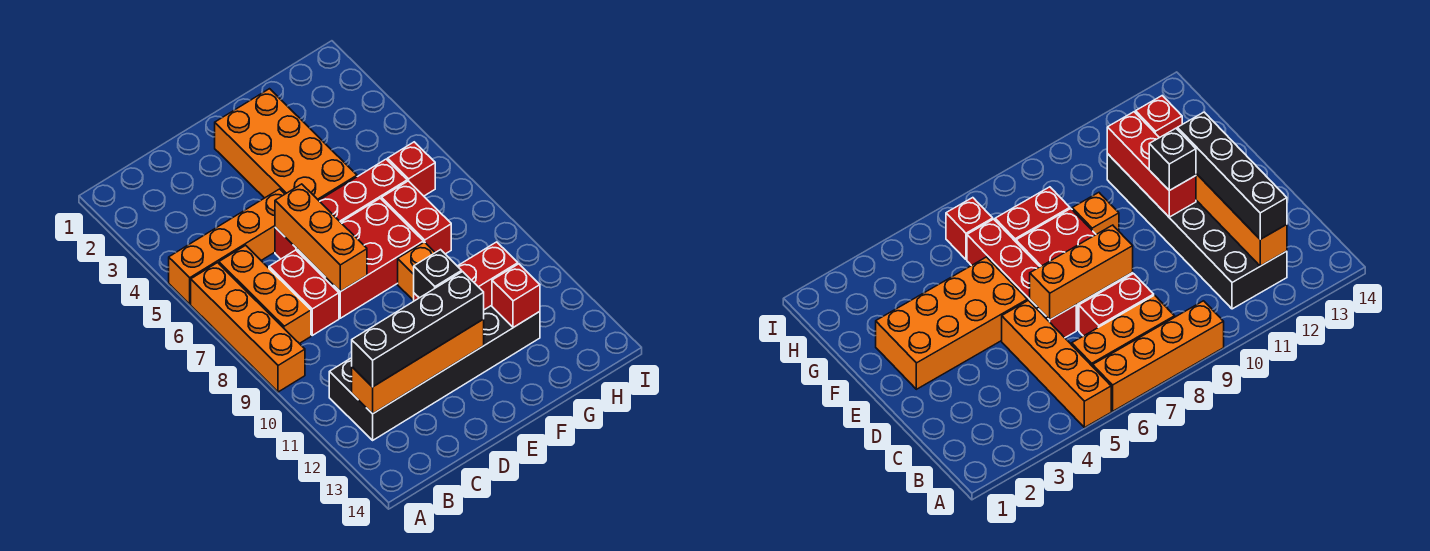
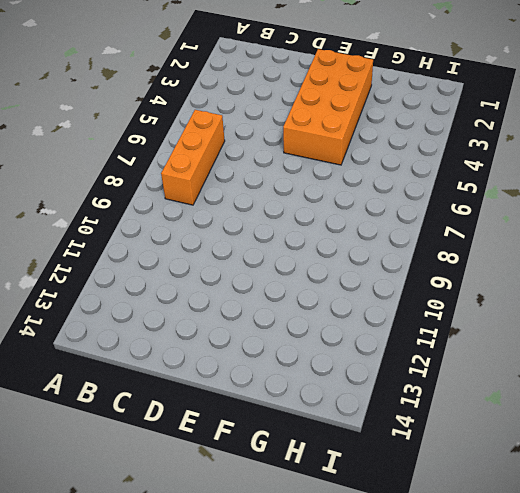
none -> orange brick A5:D5 level 1
none -> orange brick A6:A9 level 1
none -> black brick B11:G12 level 1

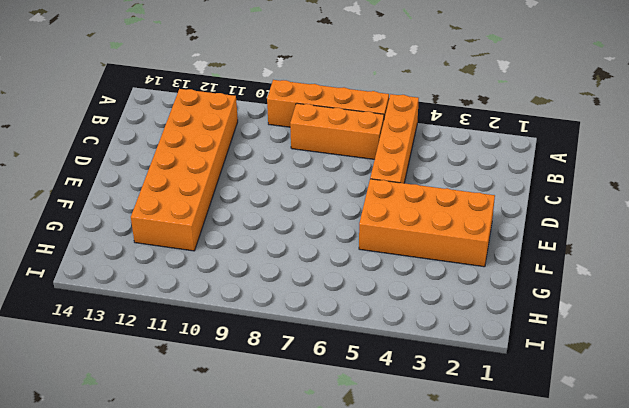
orange brick B11:G12 level 1 -> black brick B11:G12 level 1
none -> red brick C7:C8 level 1
none -> red brick D6:G6 level 1
none -> red brick D7:F8 level 1

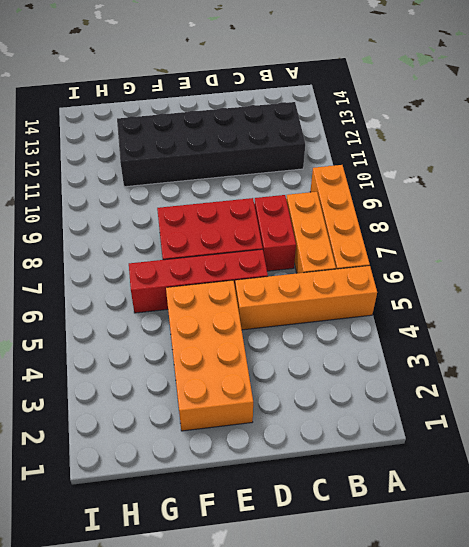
none -> orange brick F9 level 1
none -> red brick G7:G8 level 1
none -> red brick H6 level 1

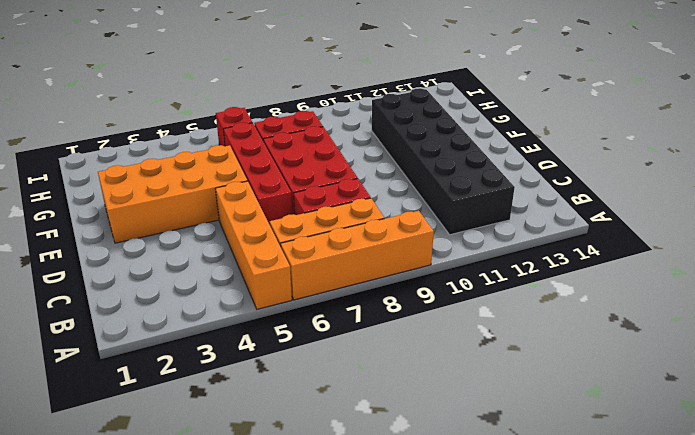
none -> orange brick F9 level 1
none -> orange brick B12:E12 level 2
none -> orange brick D6:D8 level 2

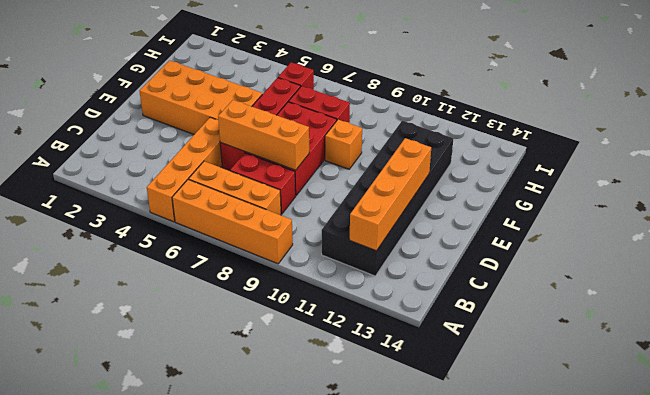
none -> red brick E11:G11 level 2
none -> red brick G12 level 2
none -> black brick B12:E12 level 3

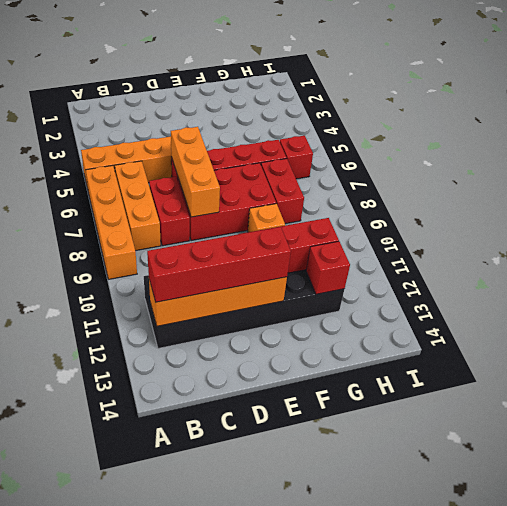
red brick B12:E12 level 3 -> black brick B12:E12 level 3
none -> orange brick E2:F5 level 1
none -> black brick E11 level 3

